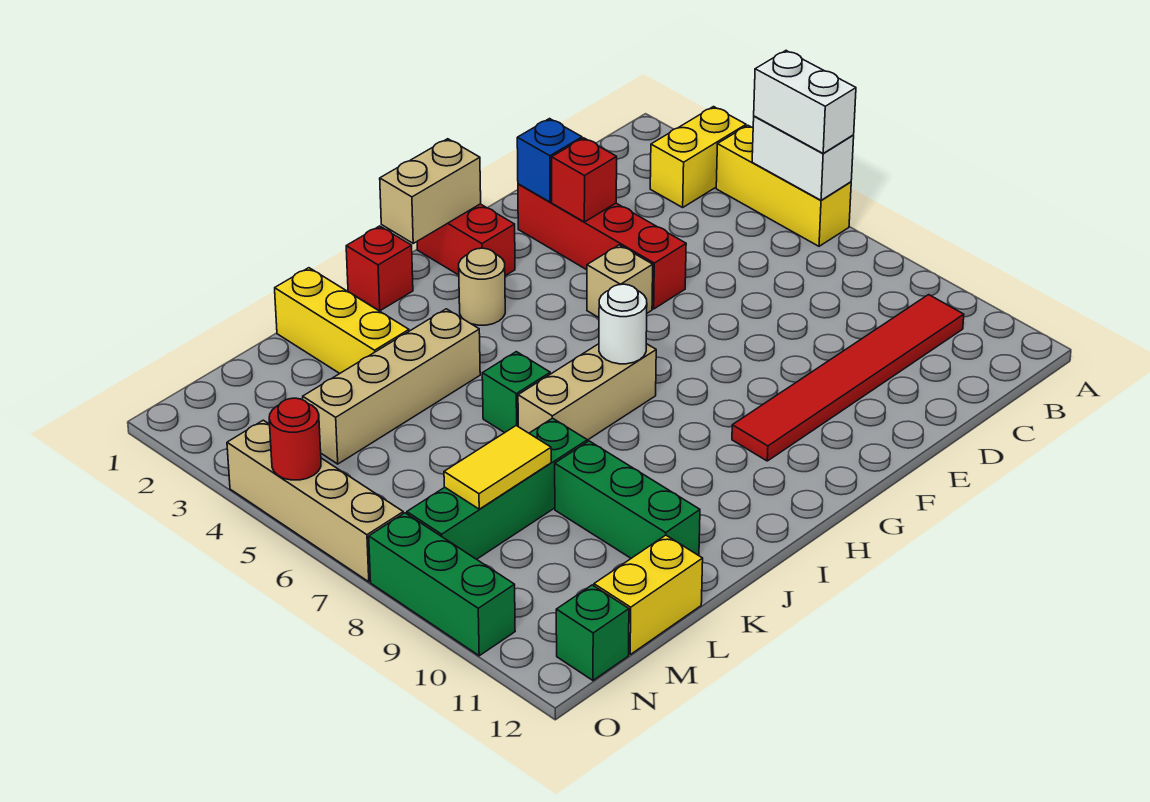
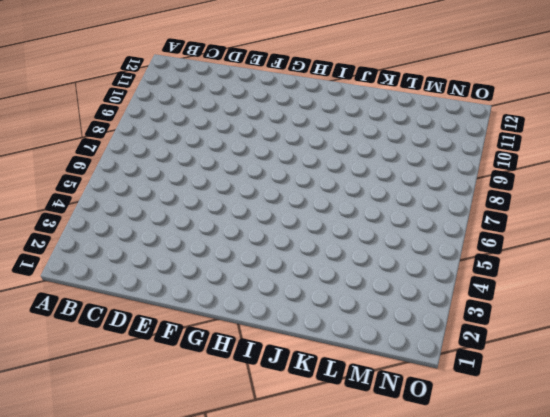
none -> yellow brick A3:B3 level 1
none -> yellow brick A4:A6 level 1
none -> red tile B10:G10 level 1

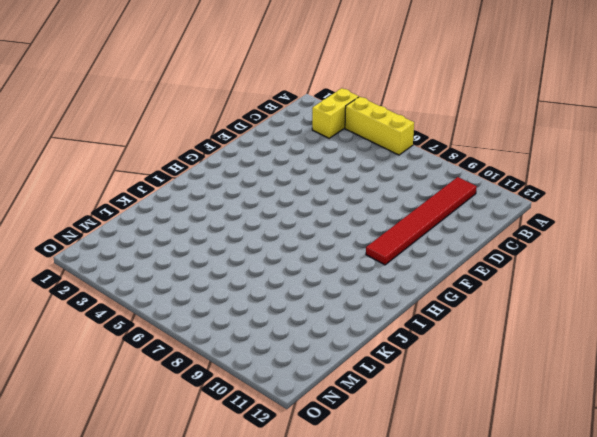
none -> red brick E2:E5 level 1
none -> tan brick F5 level 1
none -> red brick G1:G2 level 1

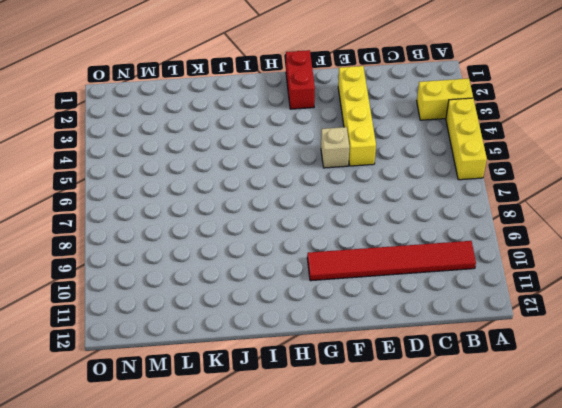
yellow brick E2:E5 level 1 -> red brick E2:E5 level 1
none -> tan round brick H3 level 1
none -> tan brick H7:J7 level 1
none -> red brick I1 level 1

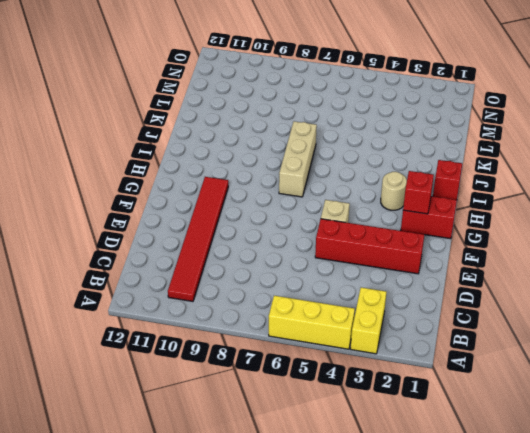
red brick G2 level 2 -> red brick E3 level 2
none -> tan brick J4:M4 level 1
none -> green brick J6 level 1
none -> yellow brick K1:K3 level 1

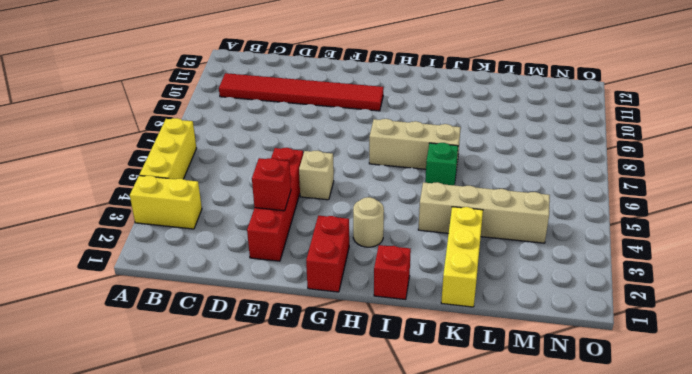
none -> green brick K8:N8 level 1
none -> green brick K9:K11 level 1
none -> yellow brick L12:M12 level 1

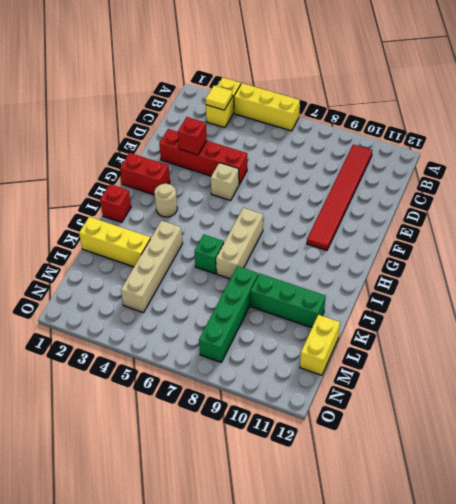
yellow tile B3 level 2 -> none
none -> green brick N12 level 1
none -> tan brick O4:O7 level 1
none -> green brick O8:O10 level 1

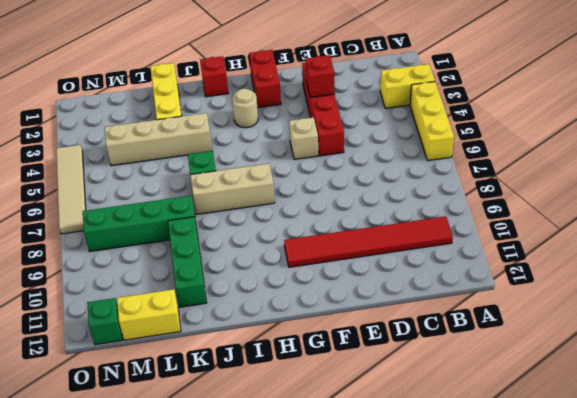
tan tile O4:O7 level 1 -> tan brick O4:O7 level 1
none -> green brick O8:O10 level 1
none -> white brick A5:A6 level 2
none -> blue brick E2 level 2

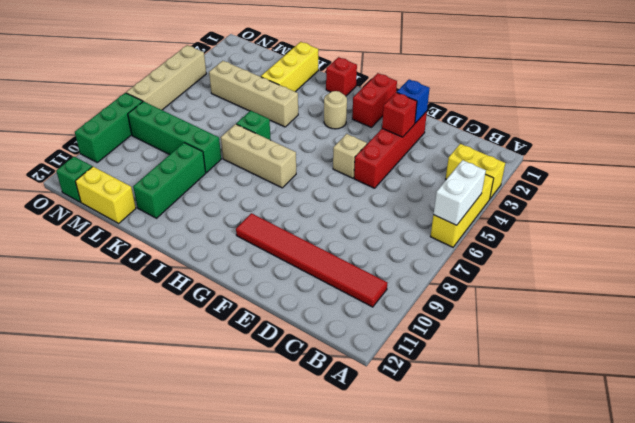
none -> tan brick G1:H1 level 2
none -> white round brick H7 level 2
none -> yellow tile L8:M8 level 2

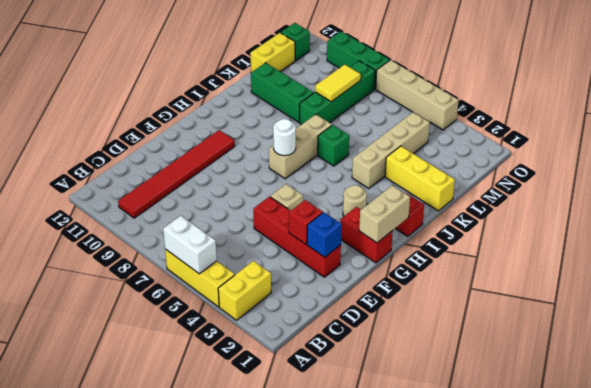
none -> red round brick O5 level 2
none -> white brick A5:A6 level 3

